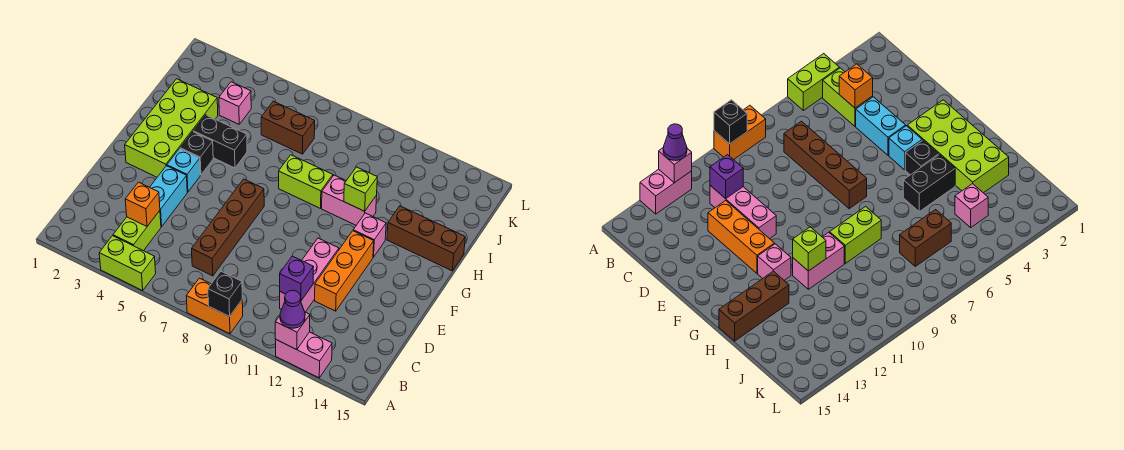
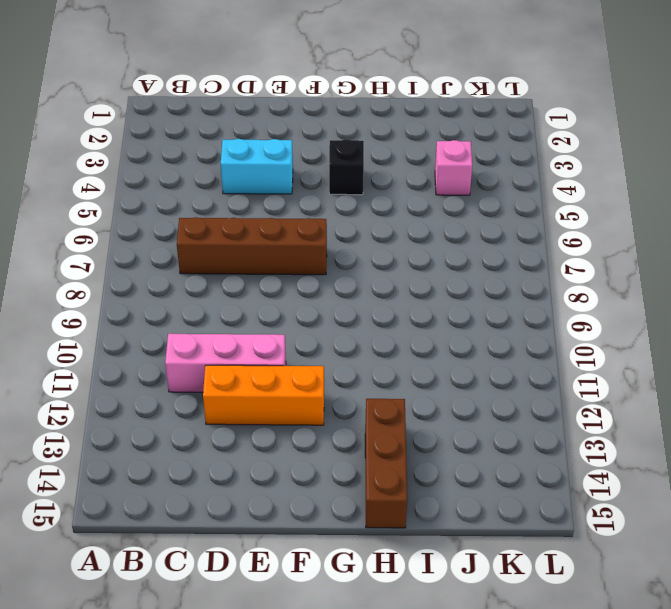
none -> lime brick A4:A5 level 1
none -> orange brick A8:A9 level 1
none -> pink brick A12:A13 level 1

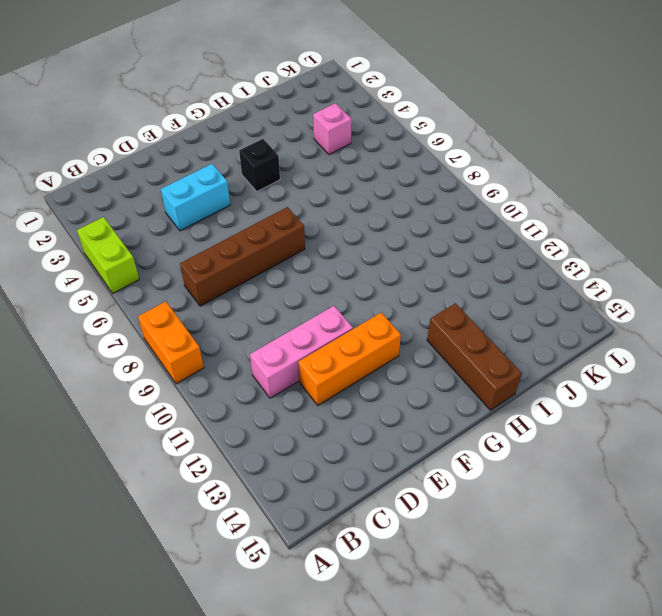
none -> pink brick A12:A13 level 1
none -> lime brick B4:C4 level 1
none -> lime brick F2:I3 level 1

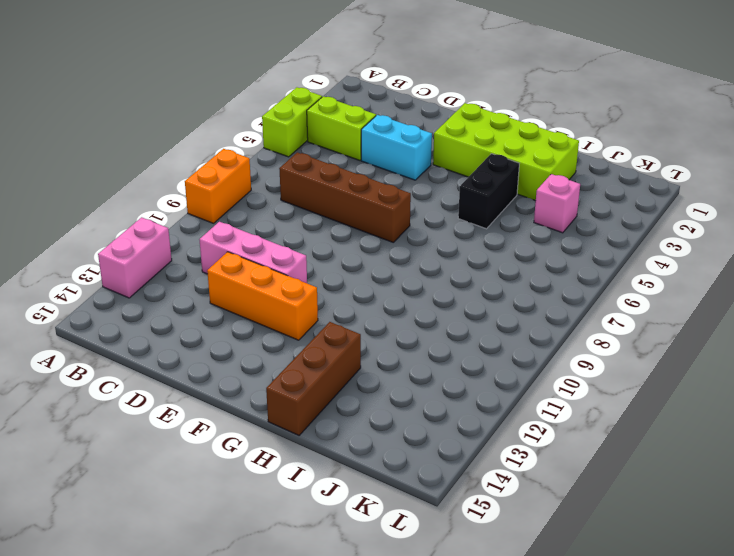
none -> cyan brick F4 level 1
none -> black brick G4 level 1
none -> pink brick G12 level 1

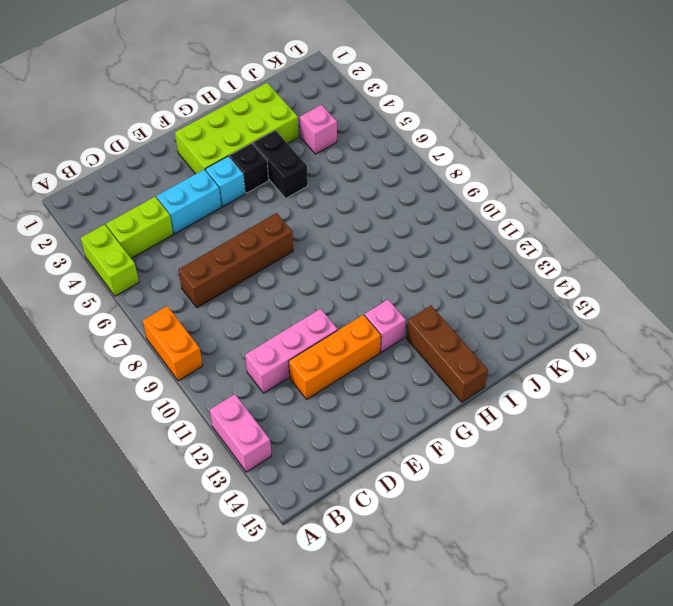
none -> lime brick H8:H9 level 1
none -> pink brick H10:H11 level 1
none -> brown brick J6:J7 level 1

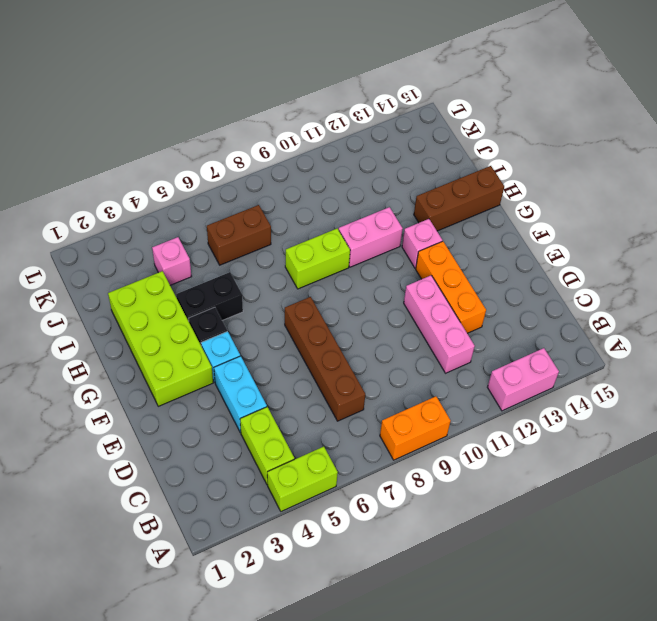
none -> black brick A9 level 2
none -> pink brick A12 level 2
none -> orange brick C4 level 2

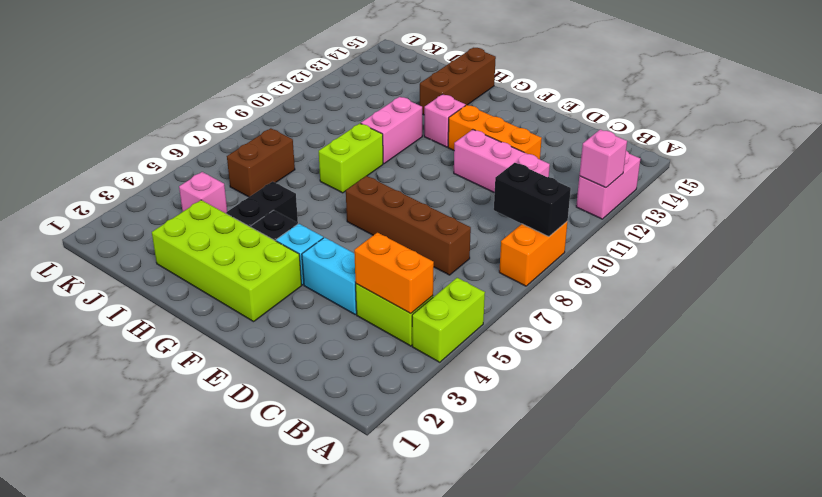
black brick A9:B9 level 2 -> black brick A9 level 2
orange brick B4:C4 level 2 -> orange brick C4 level 2
none -> purple brick C11 level 2
none -> lime brick H11 level 2
none -> purple cone A12 level 3

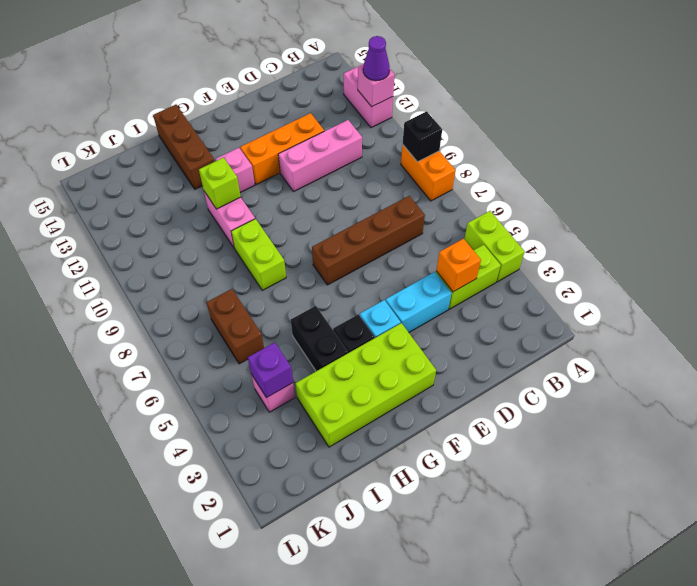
purple brick J4 level 2 -> purple brick C11 level 2

